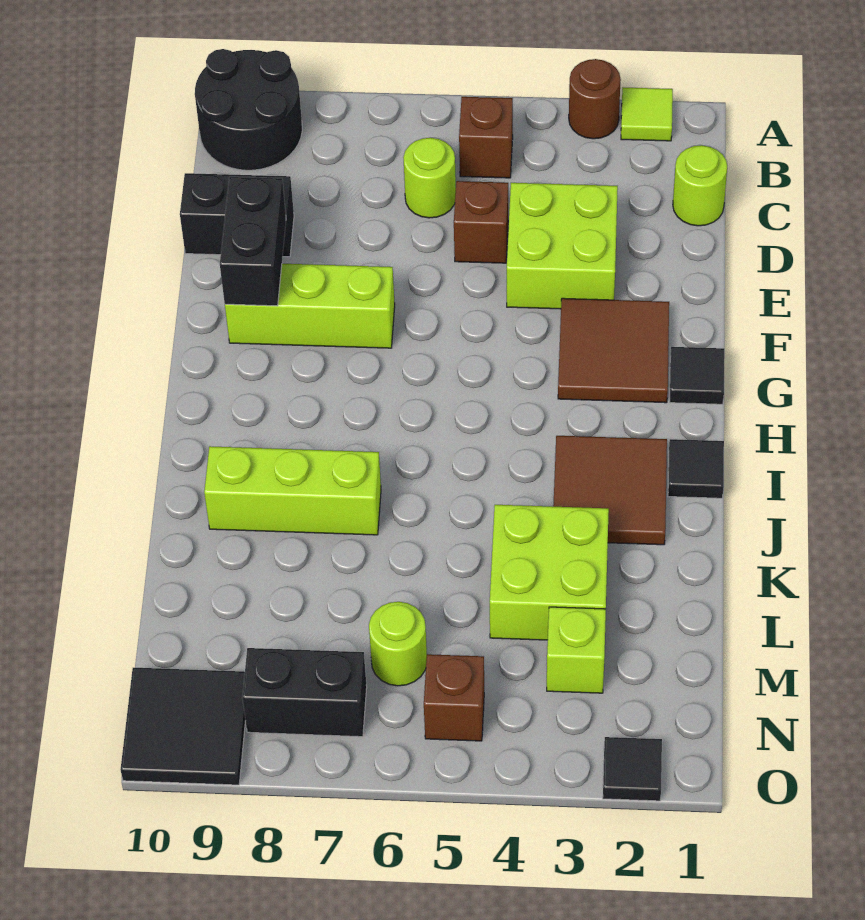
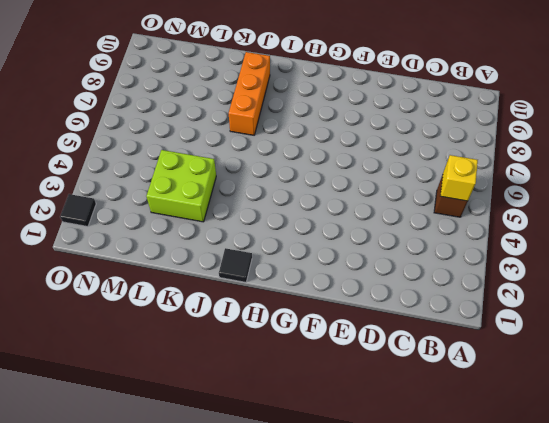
yellow brick B5 level 2 -> none
orange brick J7:J9 level 1 -> lime brick J7:J9 level 1
none -> lime tile A2 level 1
none -> brown round brick A3 level 1
none -> black round brick A9:B10 level 1

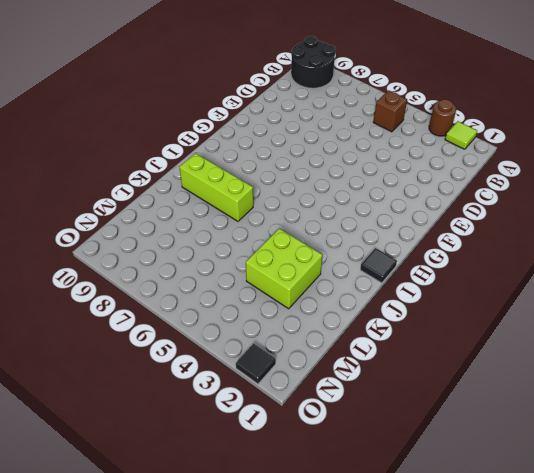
none -> lime round brick C1 level 1
none -> lime round brick C6 level 1
none -> lime brick D3:E4 level 1

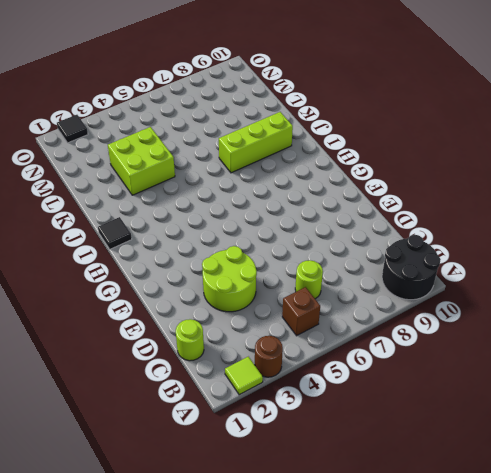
lime round brick D3:E4 level 1 -> lime brick D3:E4 level 1
none -> brown brick D5 level 1
none -> black brick D9:D10 level 1
none -> brown tile F2:G3 level 1

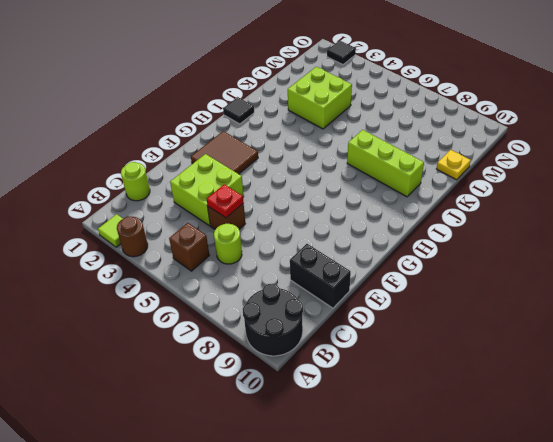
red plate D5 level 2 -> none
yellow plate L10 level 1 -> none
none -> lime brick F7:F9 level 1
none -> black tile G1 level 1
none -> brown tile I2:J3 level 1

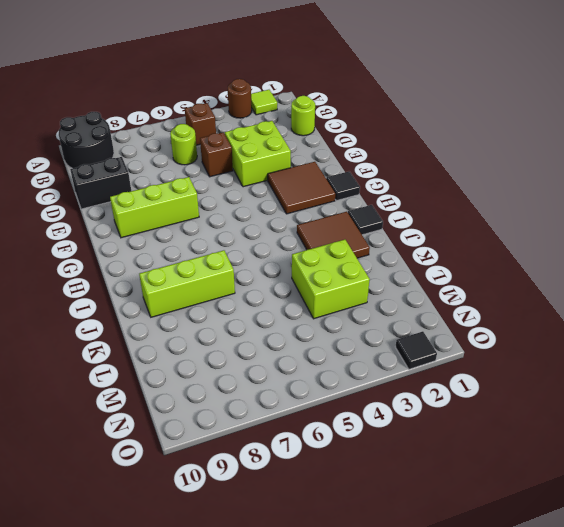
none -> lime brick M3 level 1
none -> lime round brick M6 level 1
none -> brown brick N5 level 1

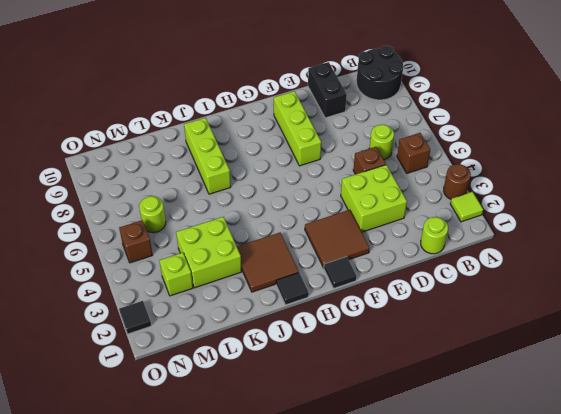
none -> black brick N7:N8 level 1
none -> black tile N9:O10 level 1
none -> black brick E9:F9 level 2

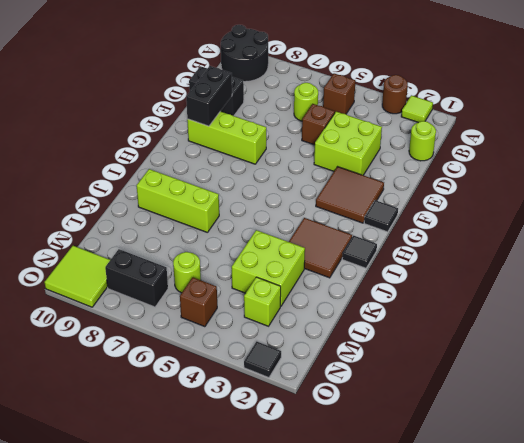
lime tile N9:O10 level 1 -> black tile N9:O10 level 1

